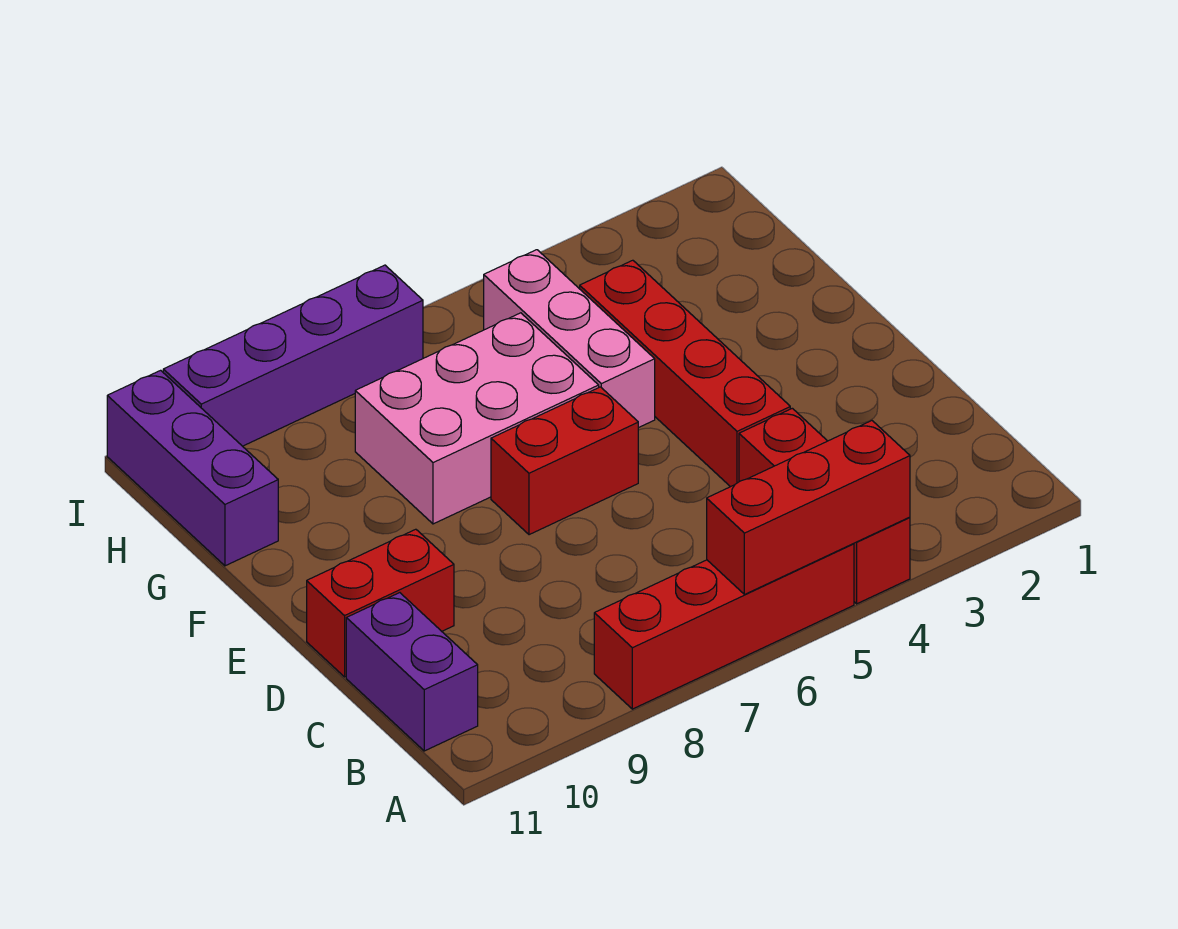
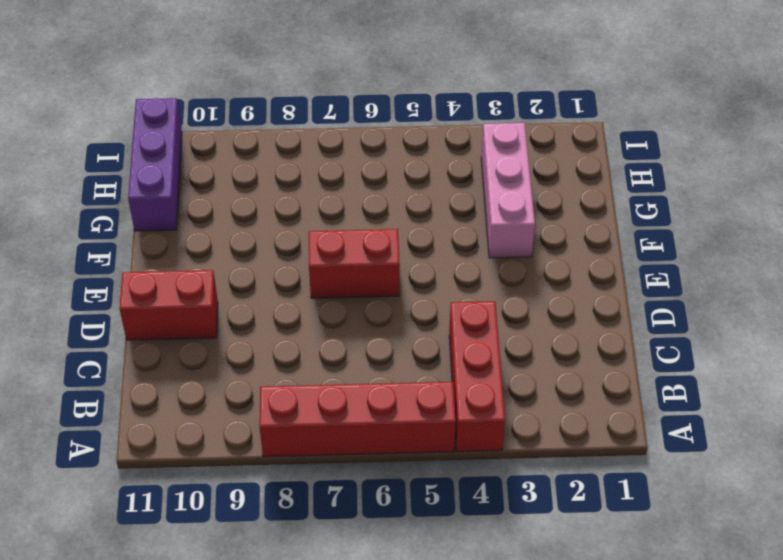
pink brick F3:H3 level 1 -> pink brick F5:H5 level 1
none -> purple brick B11:C11 level 1
none -> red brick D4:G4 level 1

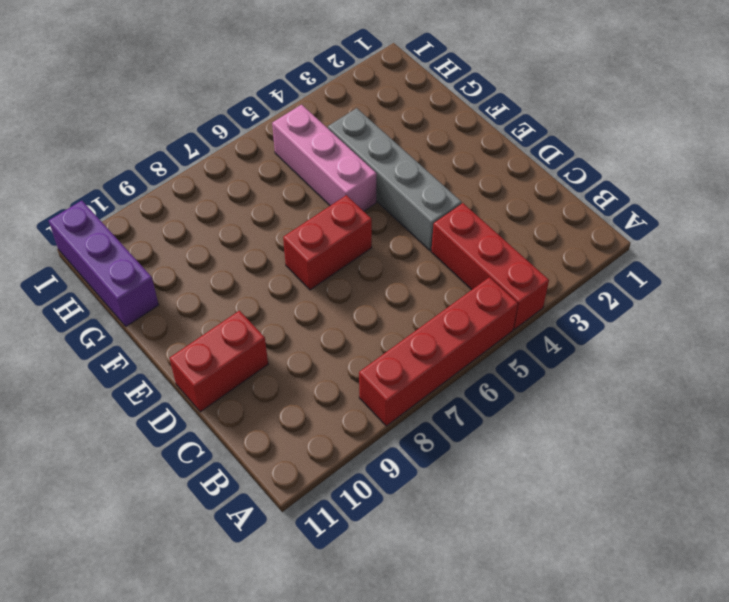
grey brick D4:G4 level 1 -> red brick D4:G4 level 1
none -> purple brick B11:C11 level 1
none -> pink brick F6:G8 level 1

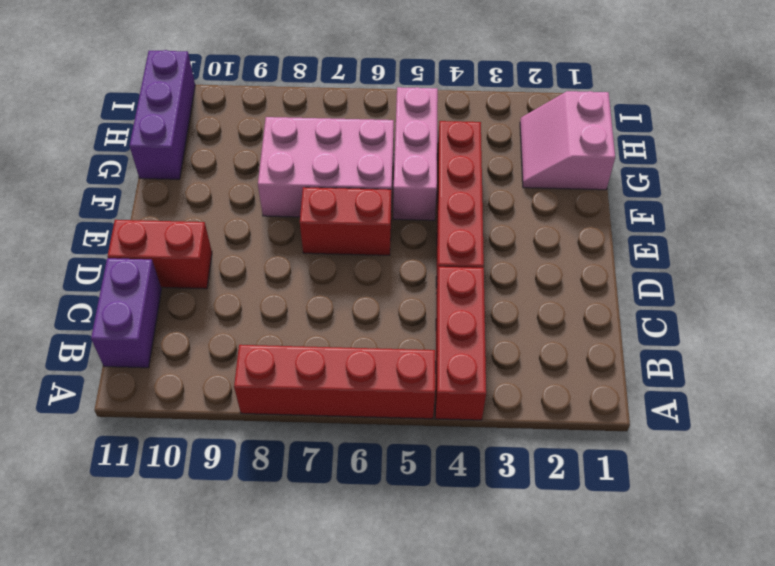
pink slope G1:H2 level 1 top 1 -> none
none -> purple brick I7:I10 level 1
none -> red brick A4:A6 level 2

